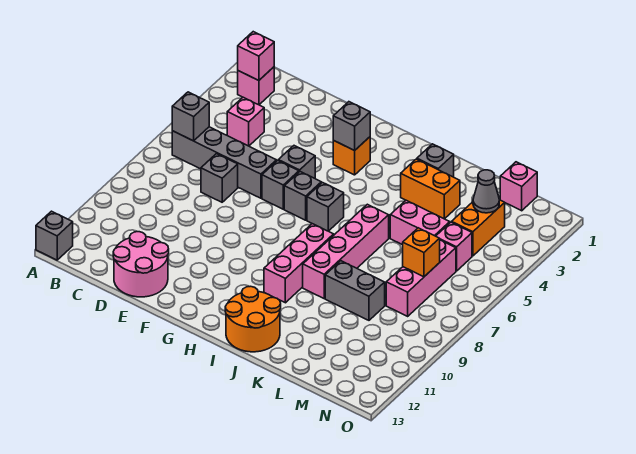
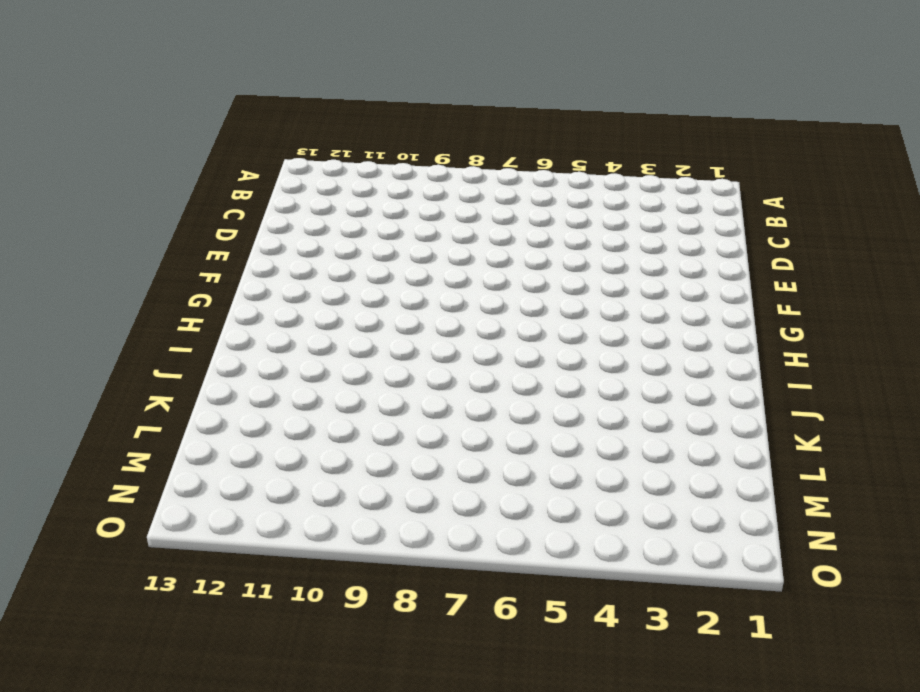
none -> grey brick A13 level 1
none -> pink brick B2 level 1
none -> grey brick B6:E6 level 1

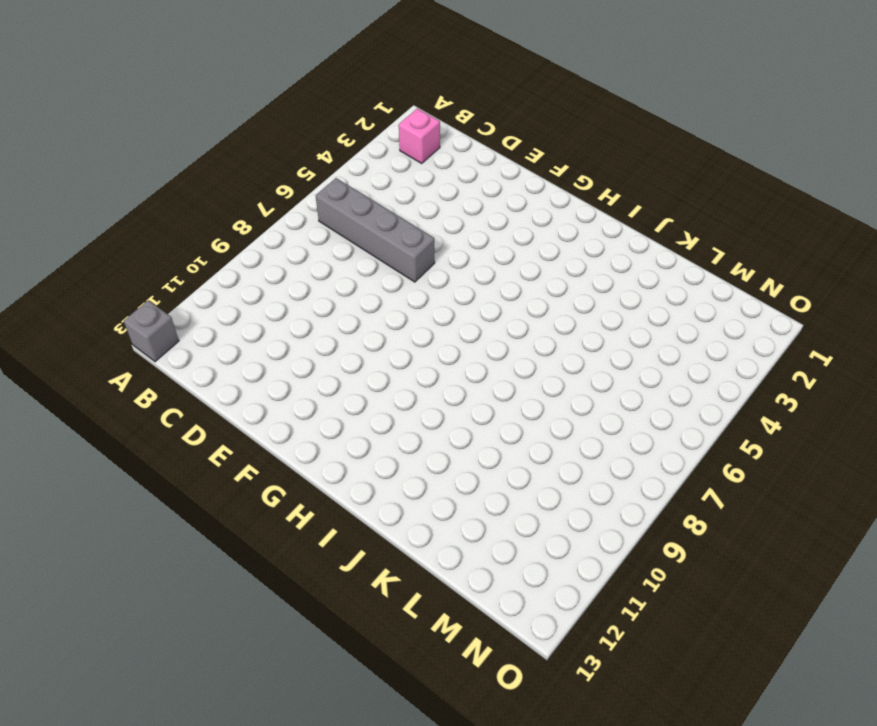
none -> pink brick C4 level 1
none -> grey brick D7 level 1
none -> pink round brick D12:E13 level 1

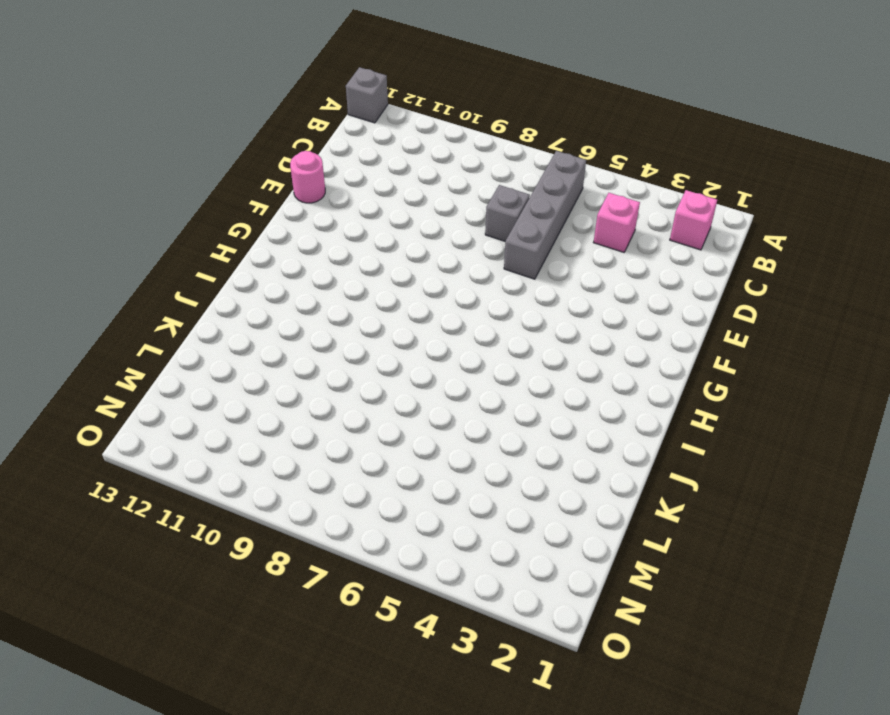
pink round brick E13 level 1 -> pink round brick D12:E13 level 1
none -> grey brick F5 level 1
none -> grey brick F6 level 1
none -> orange brick G3 level 1

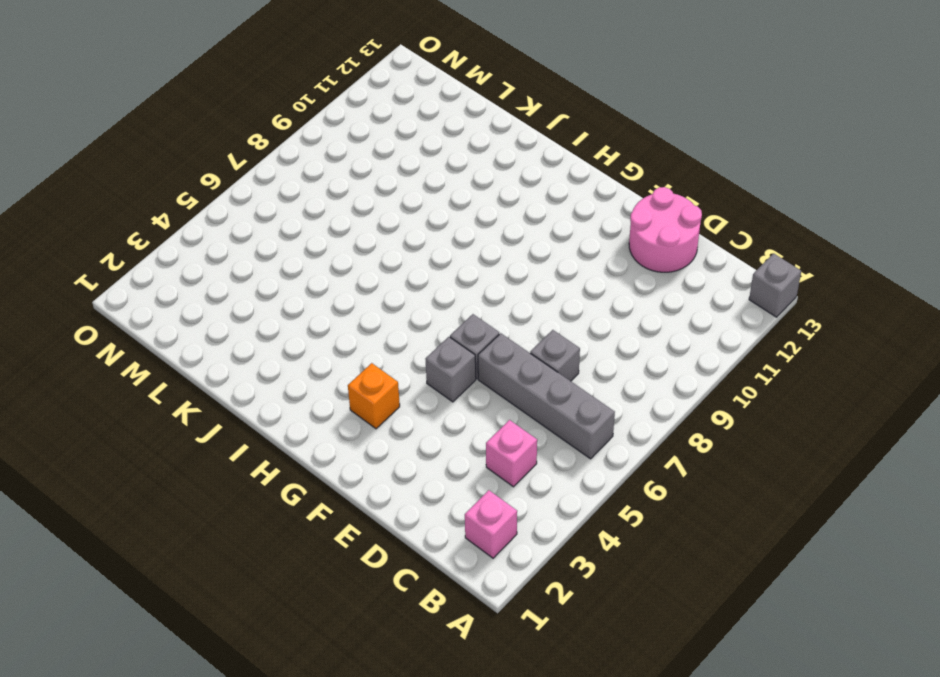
none -> grey brick G6 level 1
none -> grey brick H6 level 1
none -> pink brick I8:I10 level 1

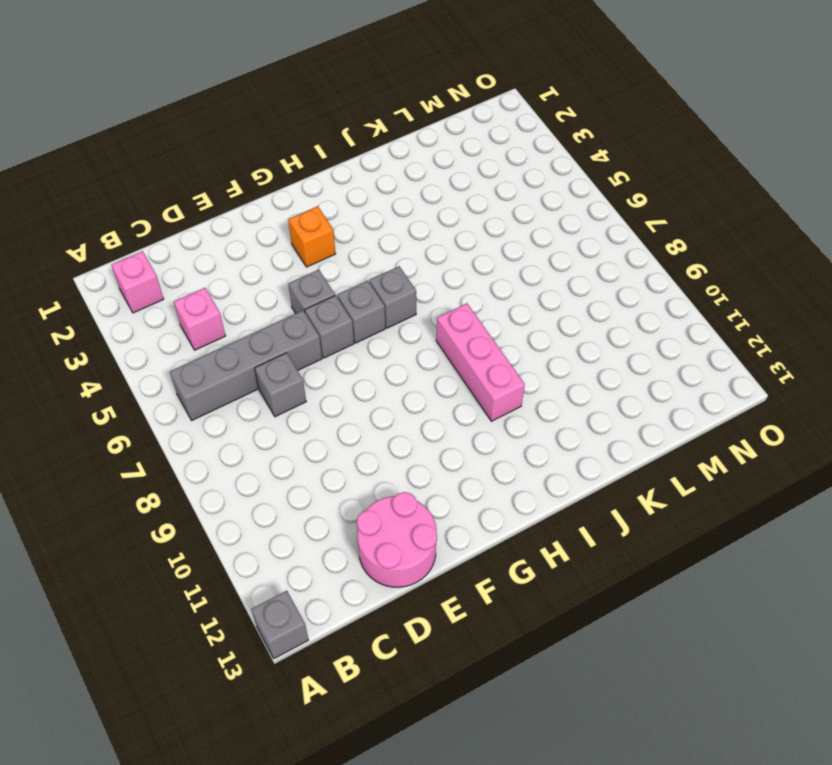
none -> orange round brick I12:J13 level 1
none -> grey brick J2 level 1
none -> orange brick J3:K3 level 1

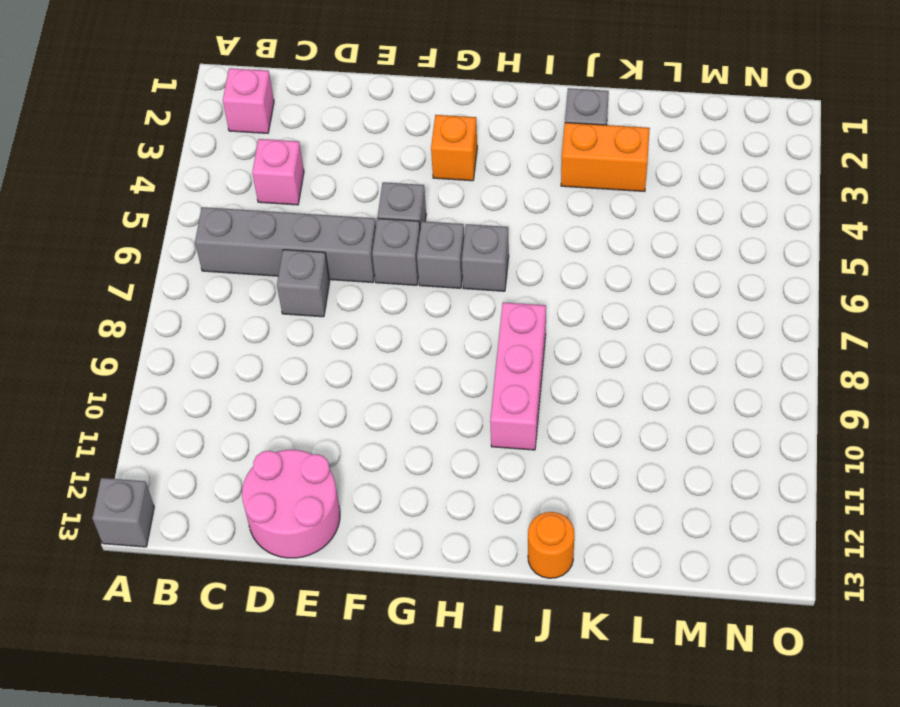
orange round brick J13 level 1 -> orange round brick I12:J13 level 1
none -> pink brick J6:J9 level 1
none -> pink brick K5:L5 level 1
none -> grey brick K9:L9 level 1

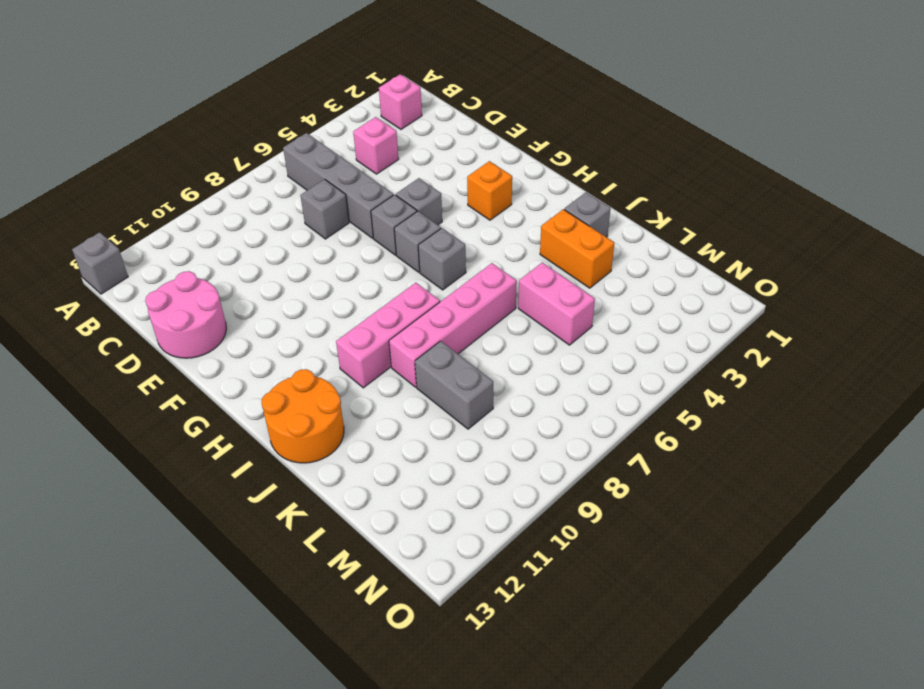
none -> pink brick M1 level 1
none -> orange brick M3:M4 level 1
none -> pink brick M5 level 1

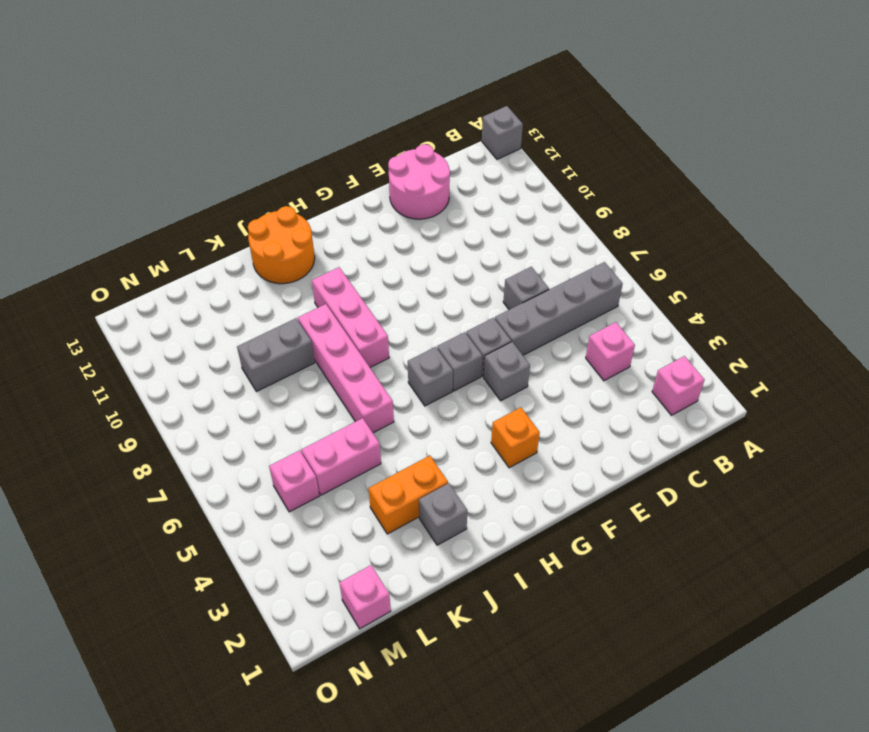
none -> orange brick M3:M4 level 1
none -> pink brick M6:M8 level 1
none -> pink brick B2 level 2

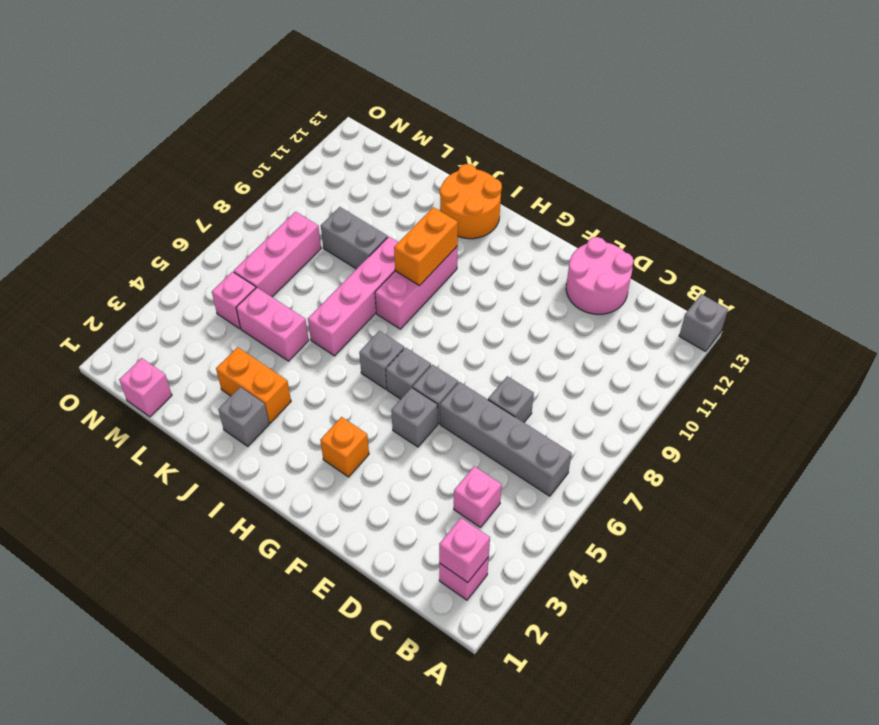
orange brick I9:I10 level 2 -> orange brick M3:M4 level 1
none -> grey brick B6 level 2
none -> grey brick G3 level 2
none -> grey cone M3 level 2

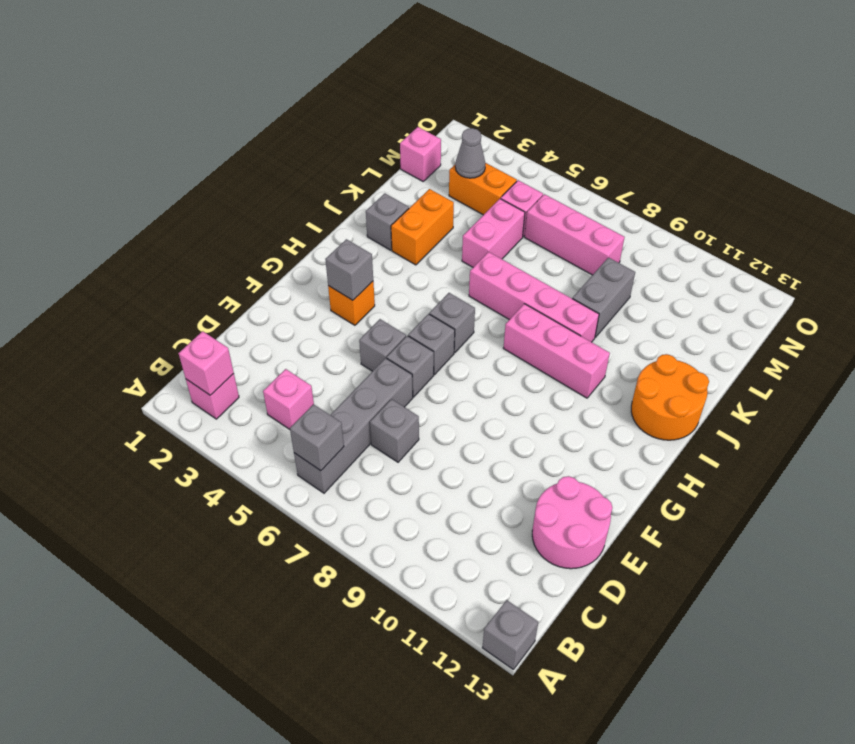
none -> orange brick M7 level 2

